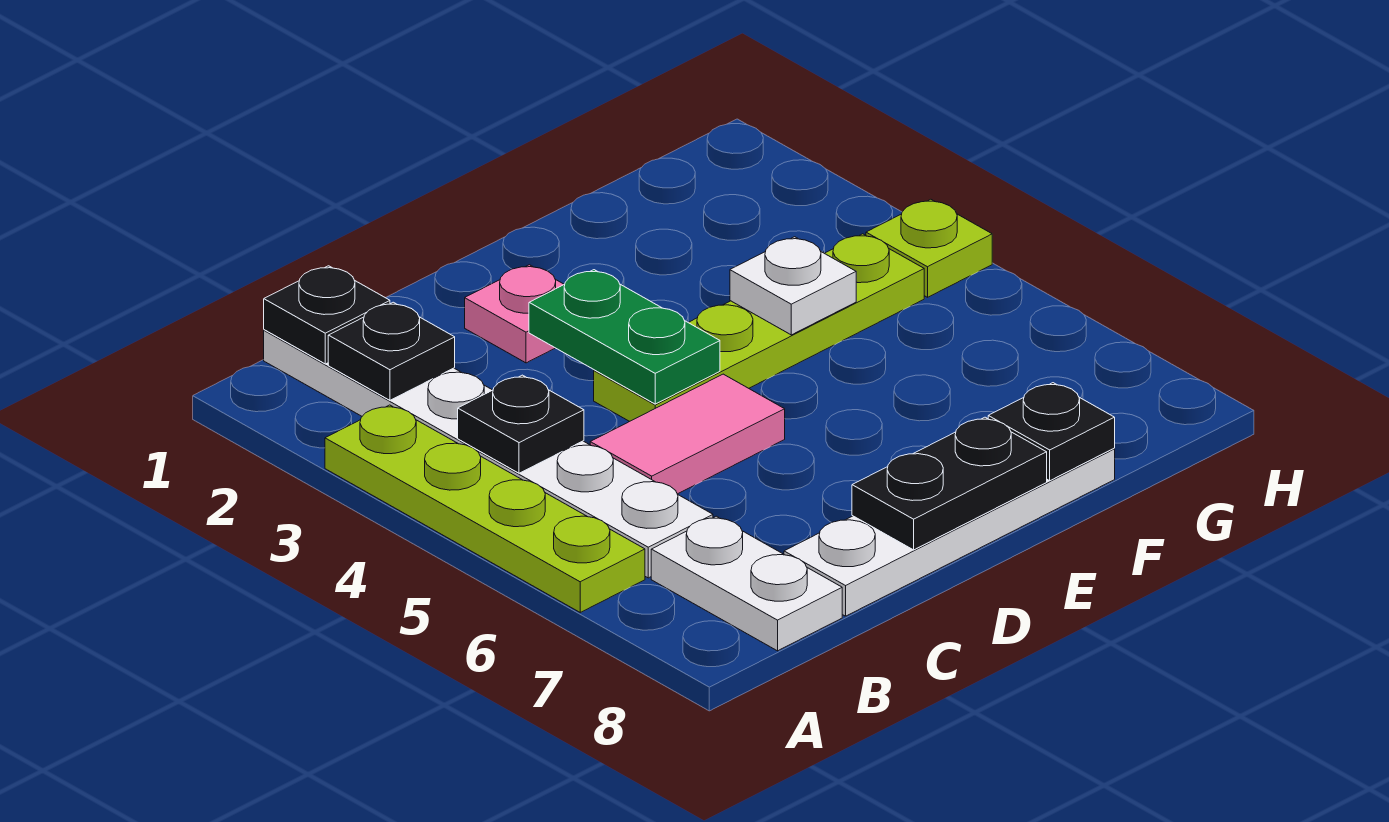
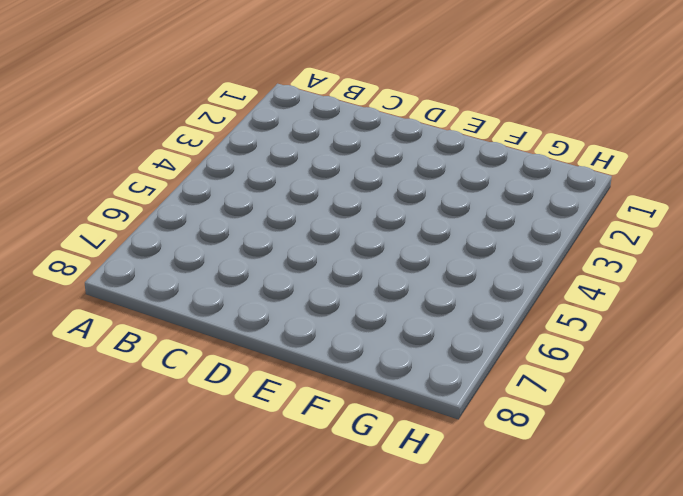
none -> lime plate A3:A6 level 1
none -> white plate B1:B6 level 1
none -> white plate B7:B8 level 1

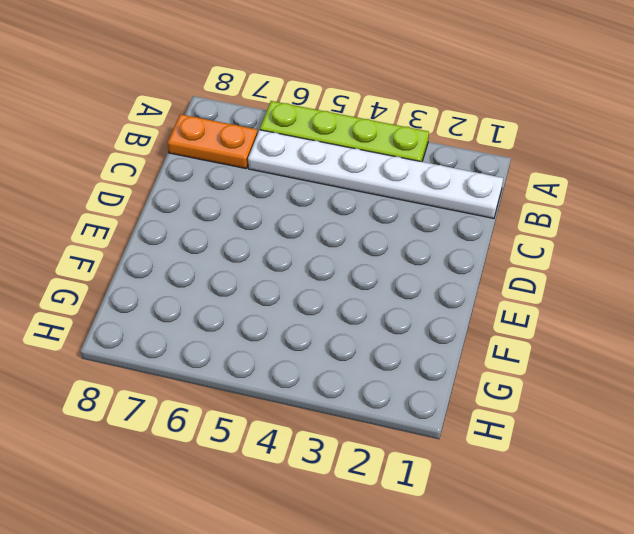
orange plate B7:B8 level 1 -> white plate B7:B8 level 1
none -> pink tile C5:D5 level 1
none -> white plate C8:F8 level 1
none -> pink plate D2 level 1

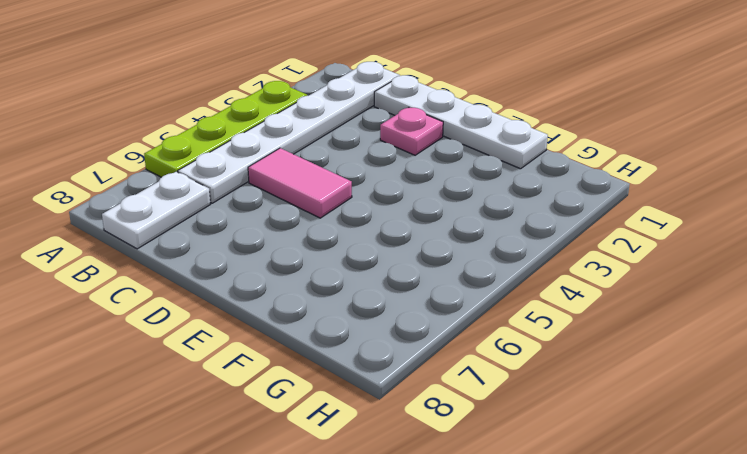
white plate C1:F1 level 1 -> white plate C8:F8 level 1
none -> lime plate D4:G4 level 1
none -> lime plate H4 level 1
none -> black plate B1 level 2

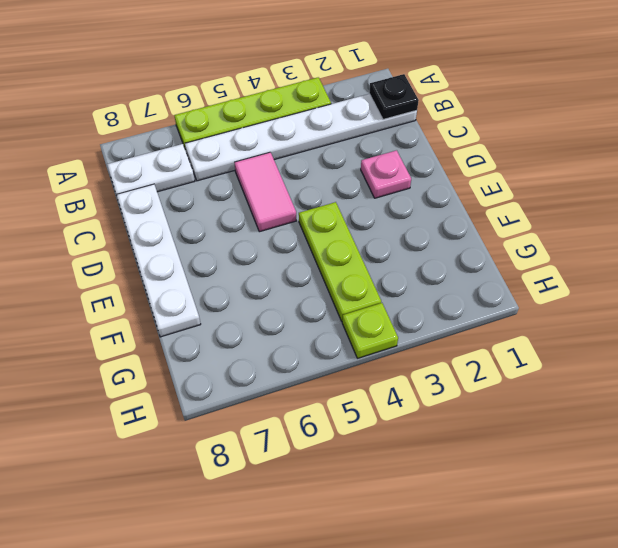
lime plate E4:G4 level 1 -> lime plate D4:G4 level 1
none -> black plate B2 level 2
none -> black plate B4 level 2
none -> green plate D3:D4 level 2

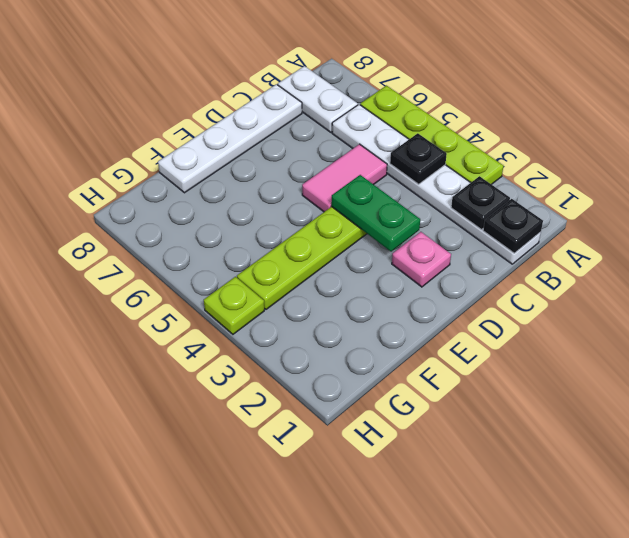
none -> black plate D8:E8 level 2
none -> white plate F4 level 2
none -> black plate F8 level 2

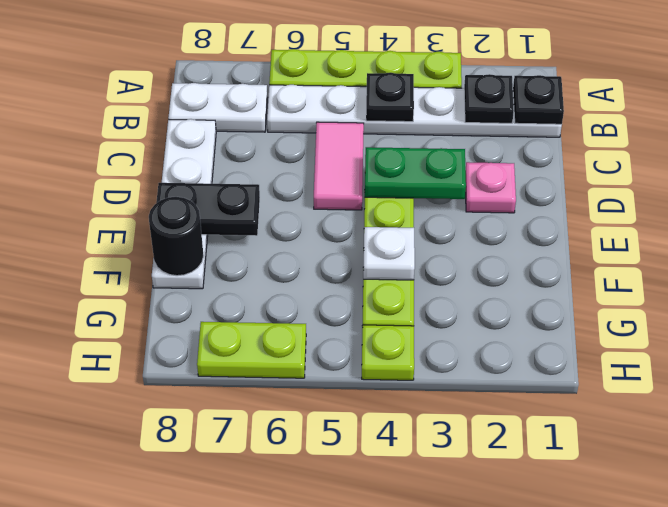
black plate E7:E8 level 2 -> black plate D8:E8 level 2
black round brick F8 level 2 -> black plate F8 level 2
lime plate H6:H7 level 1 -> none

